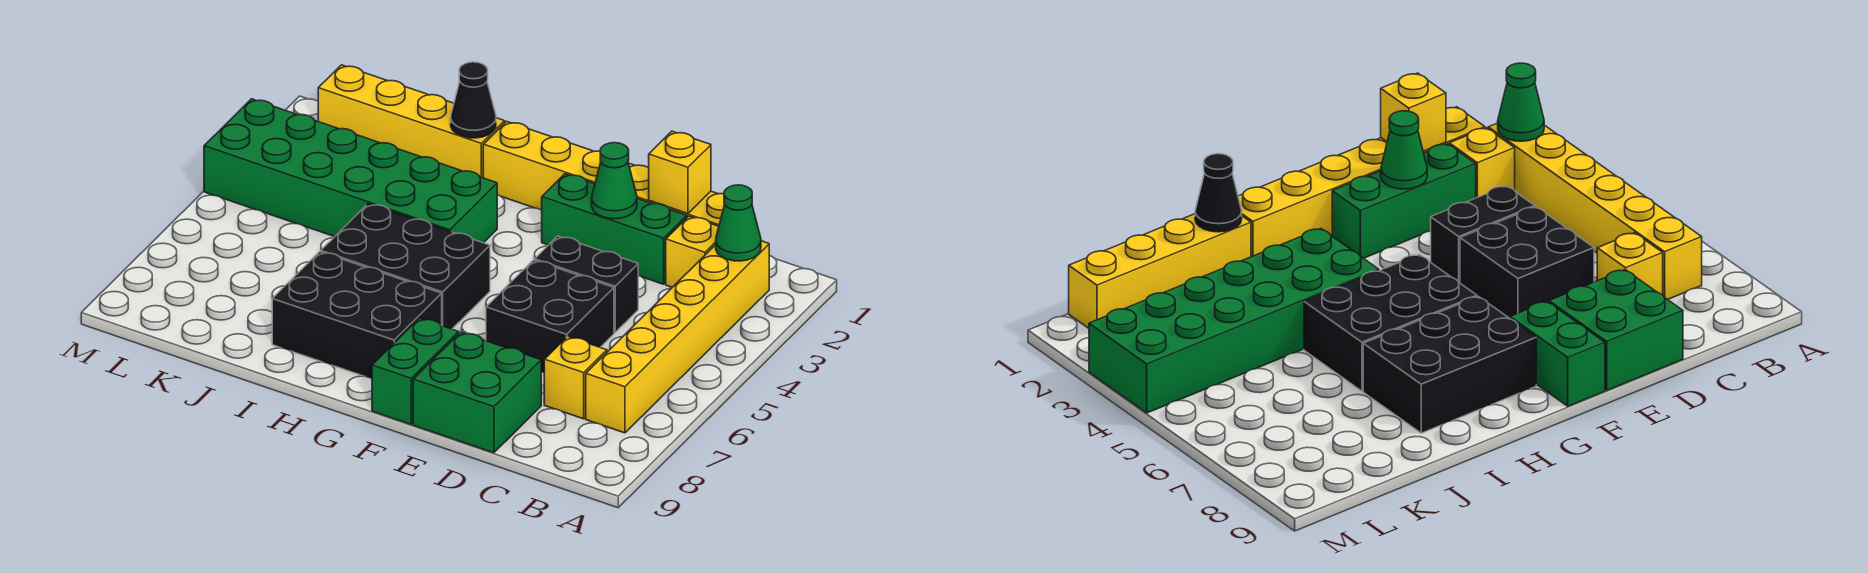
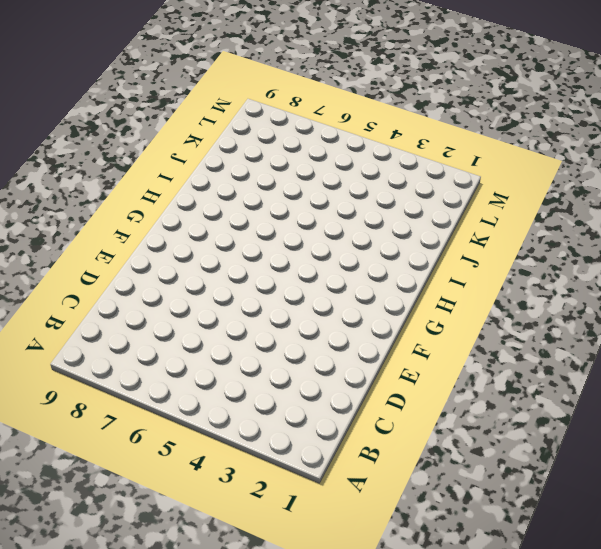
none -> yellow brick B2:B7 level 1
none -> yellow brick C1:H1 level 1
none -> yellow brick C2 level 1

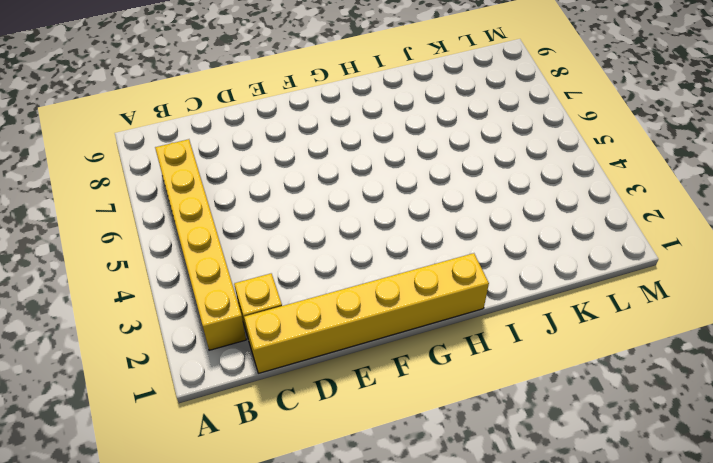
none -> yellow brick C7 level 1
none -> green brick D2:F2 level 1
none -> black brick D4:E4 level 1

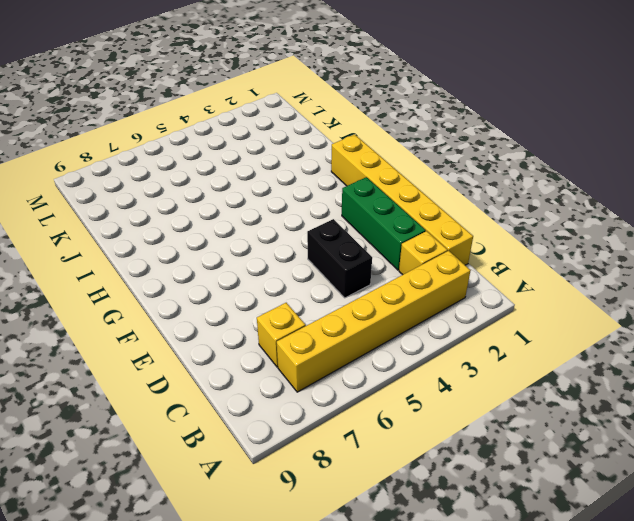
none -> black brick D5:E6 level 1
none -> green brick D8:E9 level 1
none -> green brick F8:F9 level 1

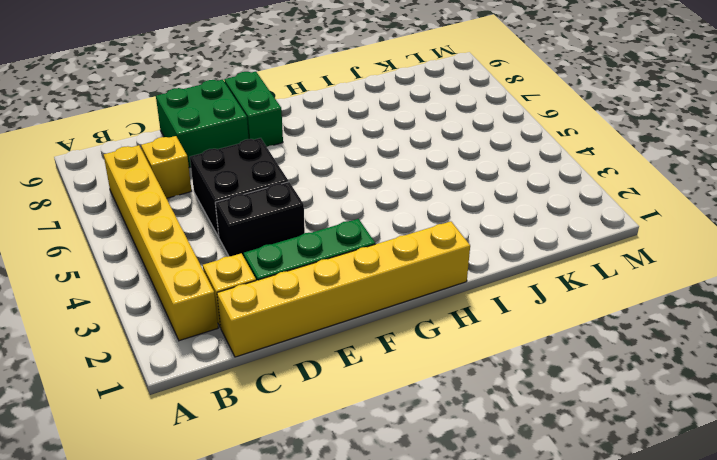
none -> black brick G5:I6 level 1
none -> black brick G7:I8 level 1
none -> green brick H3:M4 level 1

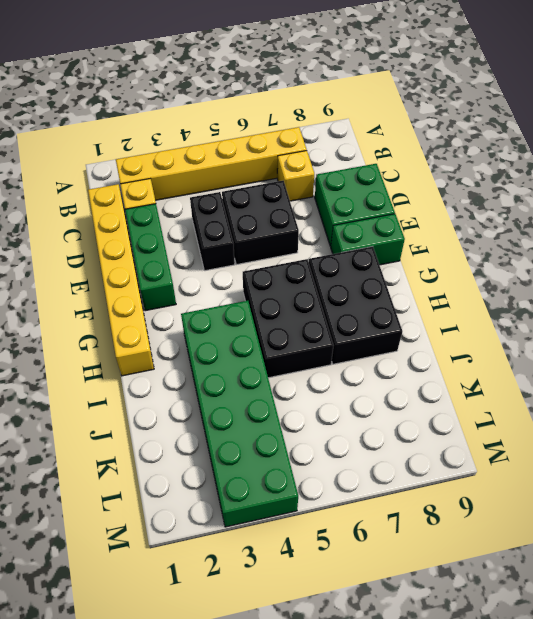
none -> yellow brick I1:L1 level 1
none -> green cone B2 level 2
none -> yellow brick D1 level 2

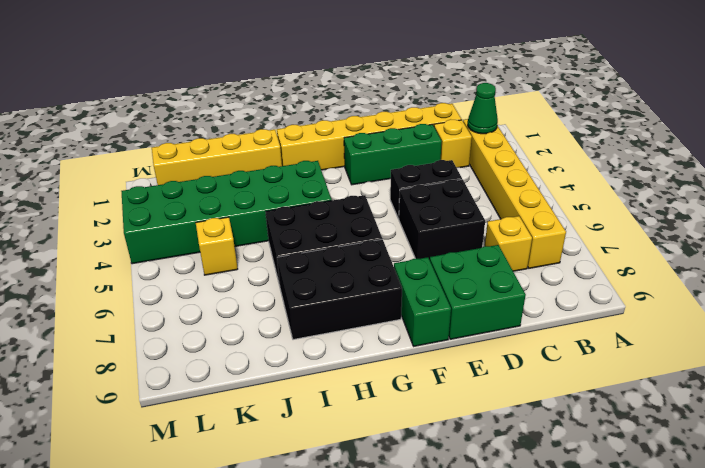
yellow brick K5 level 1 -> yellow brick D1 level 2
none -> green cone E2 level 2
none -> black cone I1 level 2

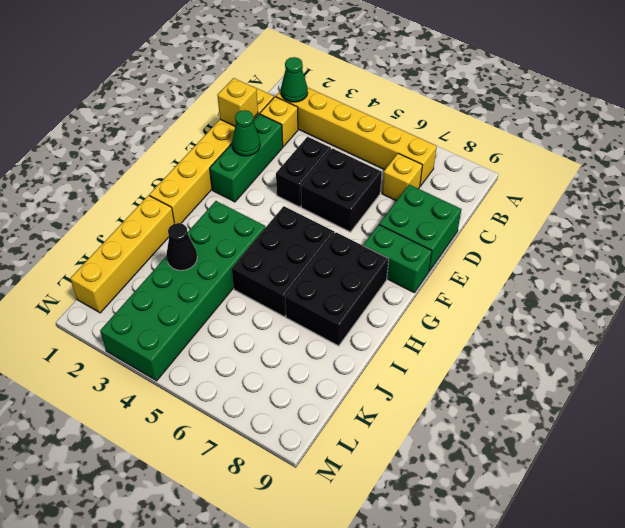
black cone J3 level 2 -> black cone I1 level 2

